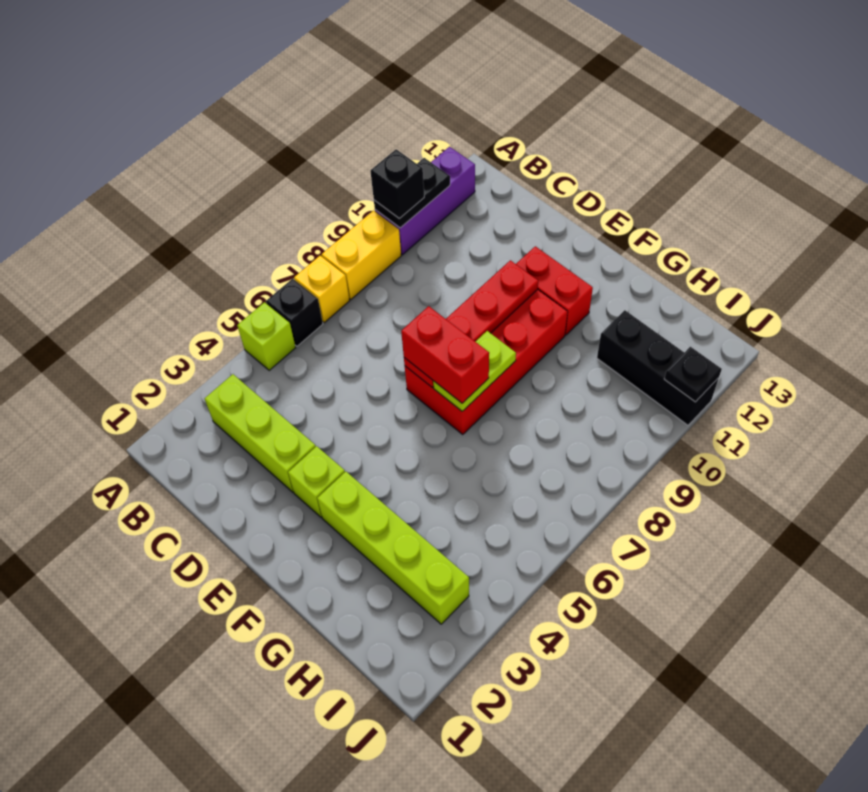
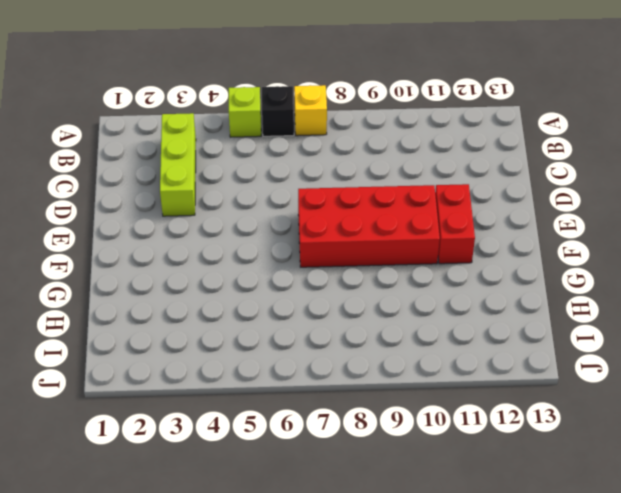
none -> yellow brick A8:A9 level 1
none -> purple brick A10:A12 level 1
none -> lime brick E3 level 1

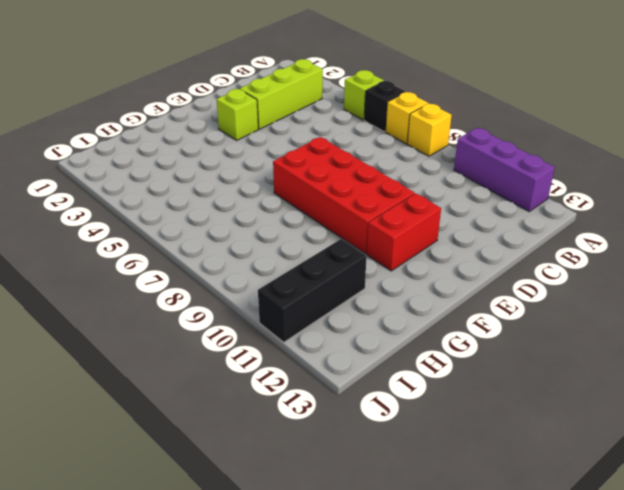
yellow brick A8 level 1 -> yellow brick A8:A9 level 1
none -> lime brick F3:I3 level 1
none -> black plate A10:A11 level 2
none -> red plate E7:E10 level 2

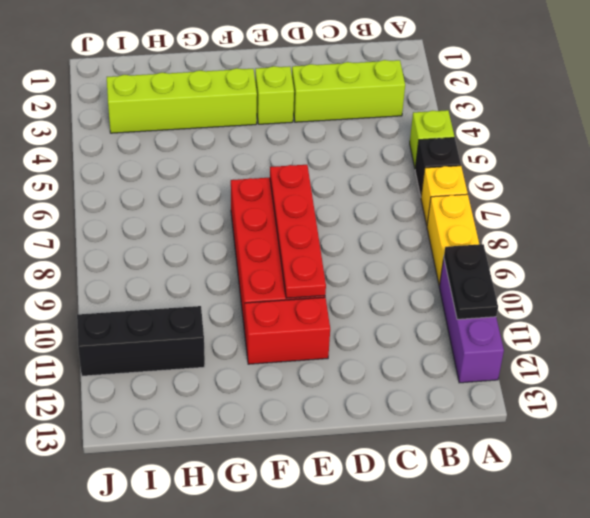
none -> lime plate F7:F8 level 2
none -> black plate J11 level 2
none -> black brick A10 level 3

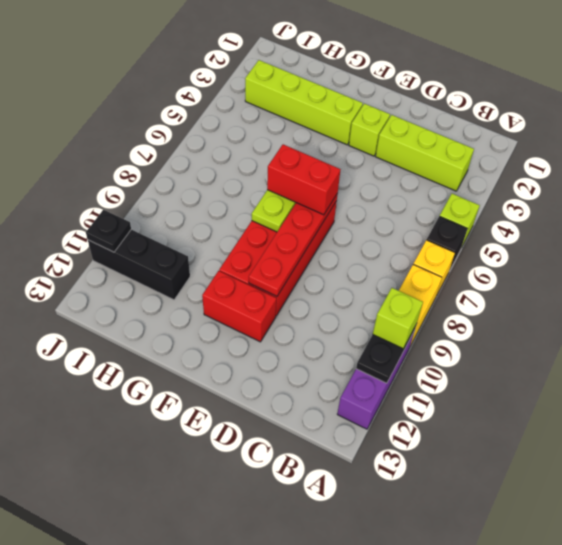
lime brick A10 level 3 -> black brick A10 level 3

